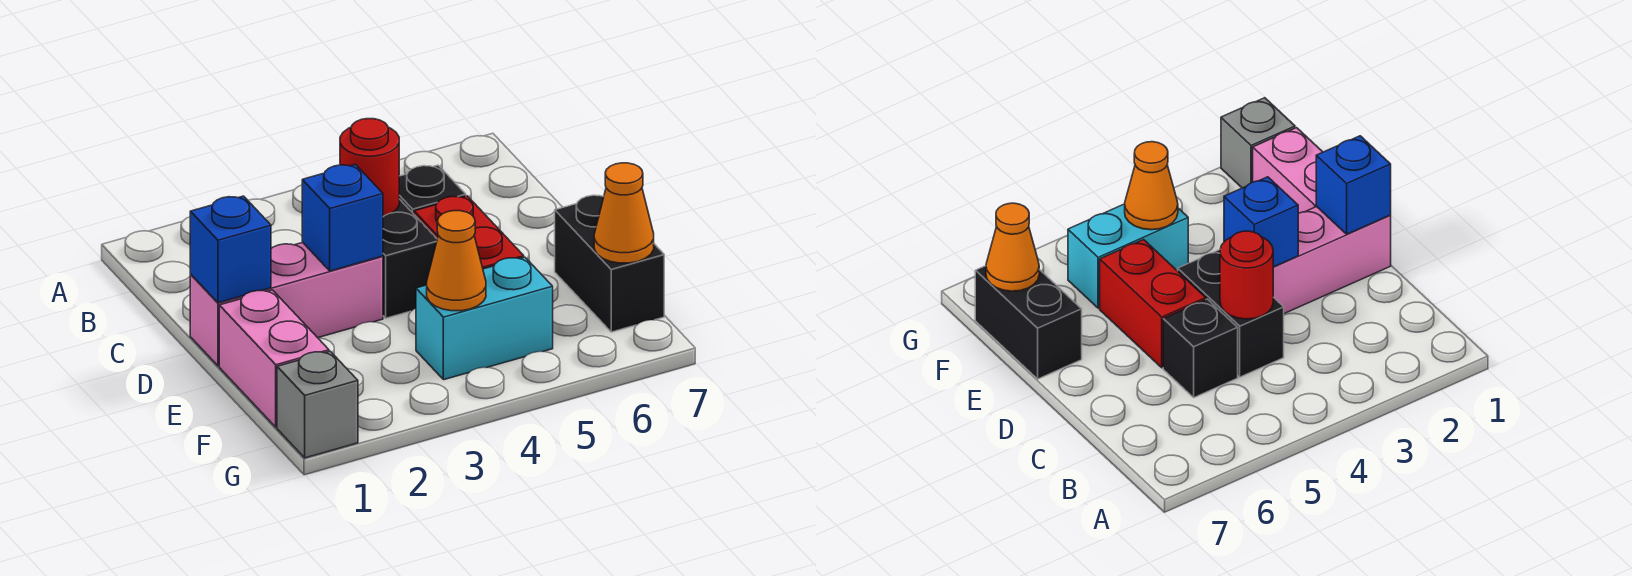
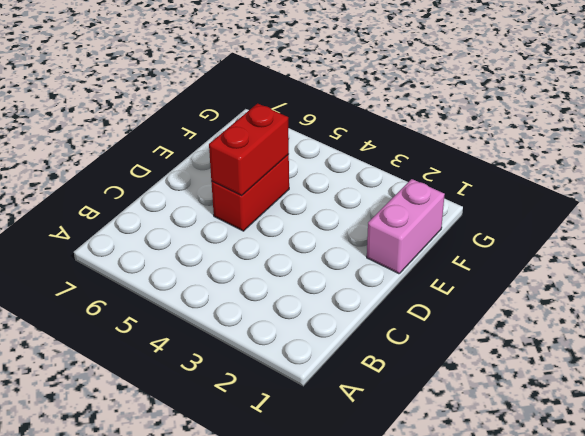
red brick D5:E5 level 2 -> none
none -> black brick C4:D4 level 1
none -> black brick C5 level 1
none -> pink brick D1:D3 level 1

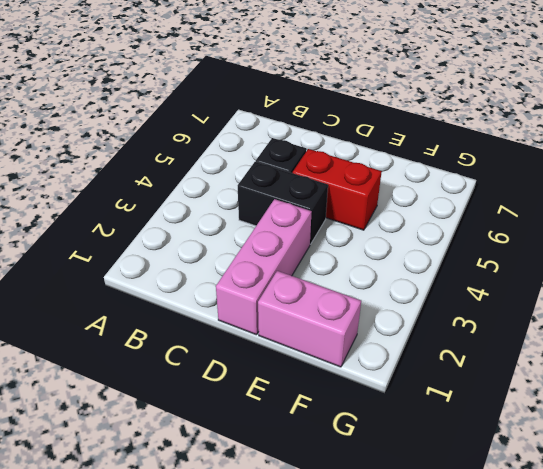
none -> black brick E7:F7 level 1
none -> cyan brick F4:F5 level 1
none -> grey brick G1 level 1

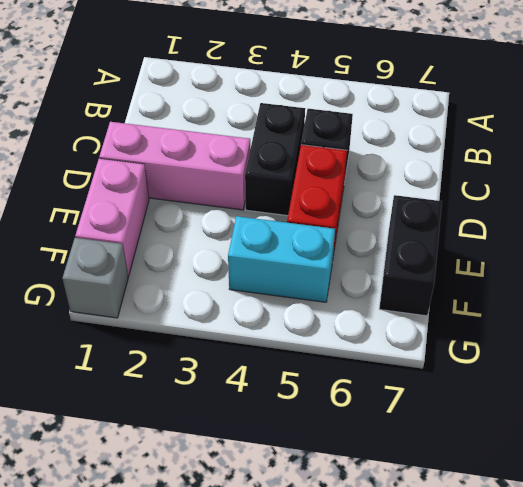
none -> red round brick C4 level 2
none -> blue brick D1 level 2
none -> blue brick D3 level 2

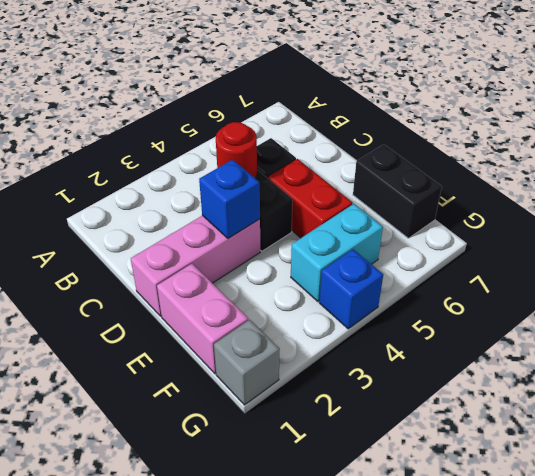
blue brick G4 level 1 -> blue brick D1 level 2
none -> orange cone F4 level 2
none -> orange cone F7 level 2

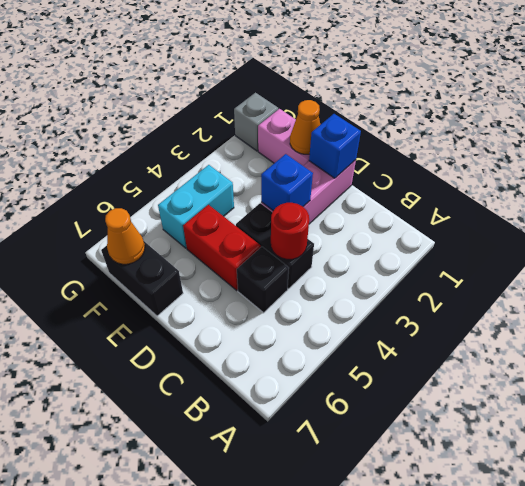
orange cone E1 level 2 -> orange cone F4 level 2

